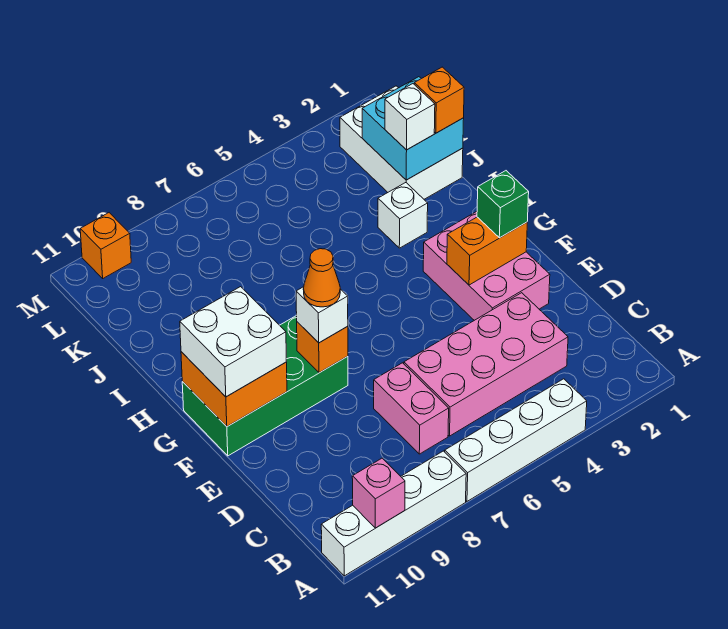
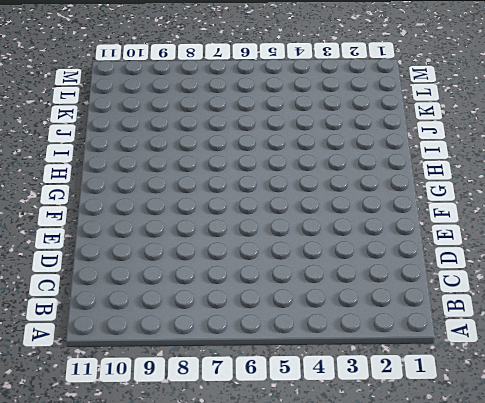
none -> white brick A4:A7 level 1
none -> white brick A8:A11 level 1
none -> pink brick C3:D6 level 1

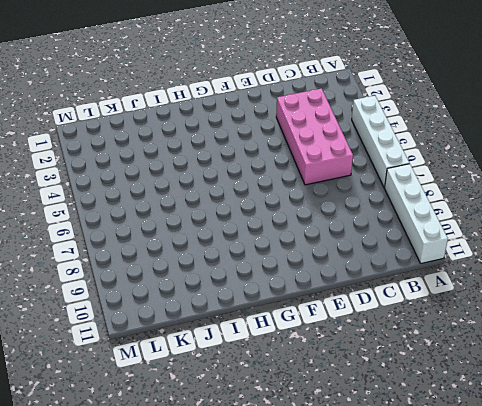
none -> pink brick C7:D7 level 1
none -> pink brick E2:G3 level 1
none -> green brick F8:G11 level 1

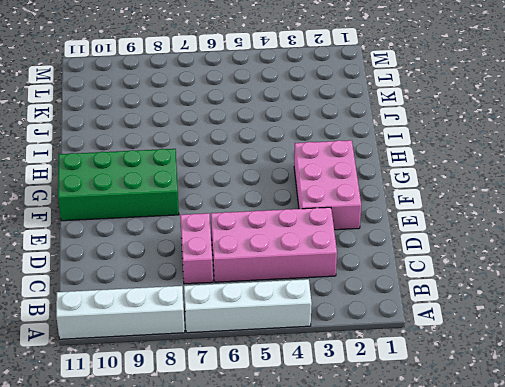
none -> white brick I3 level 1
none -> white brick J1:L2 level 1
none -> orange brick M10 level 1

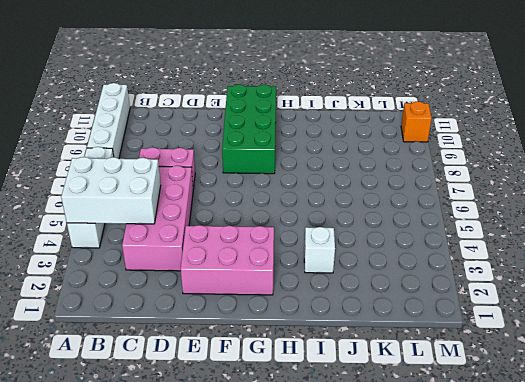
white brick A4:C5 level 2 -> white brick J1:L2 level 1
none -> pink brick A10 level 2
none -> orange brick F2:F3 level 2
none -> orange brick F8 level 2

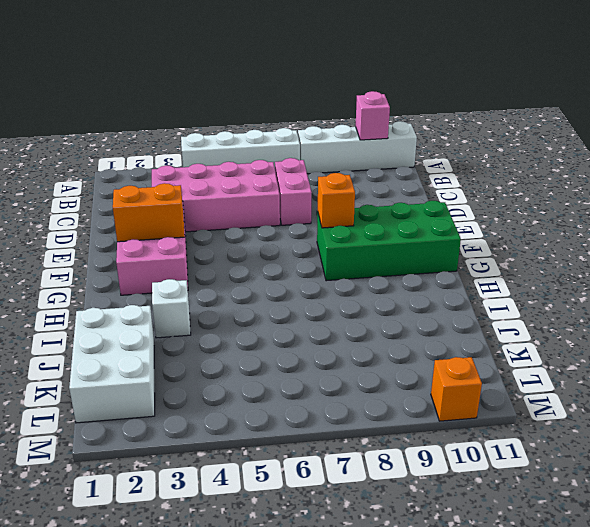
none -> orange brick F10:G11 level 2
none -> cyan brick J1:K2 level 2
none -> green brick F2 level 3

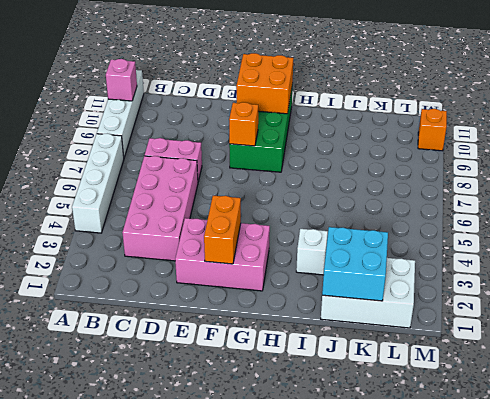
none -> green brick F2 level 3
none -> white brick F8 level 3
none -> white brick F10:G11 level 3

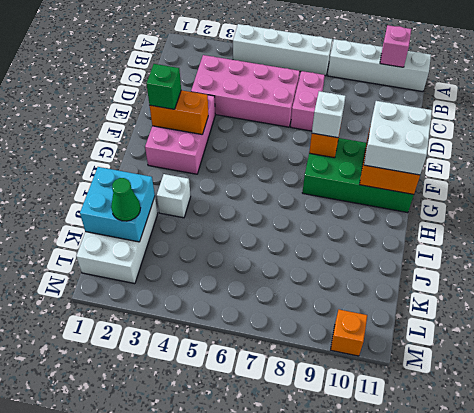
green cone K2 level 3 -> none
none -> orange brick J1 level 3
none -> white brick J2 level 3
none -> orange cone F8 level 4

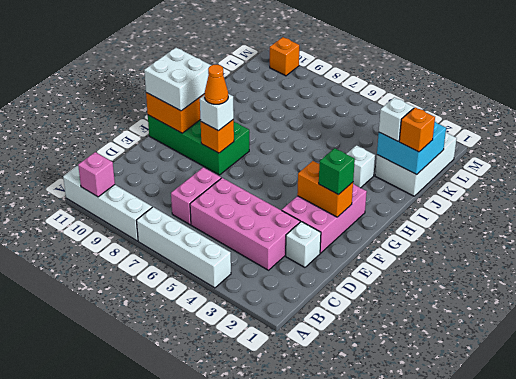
white brick D2 level 1 -> none

